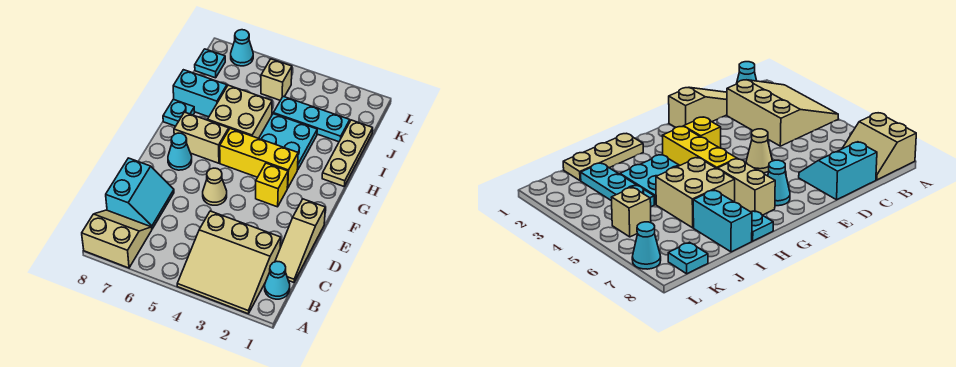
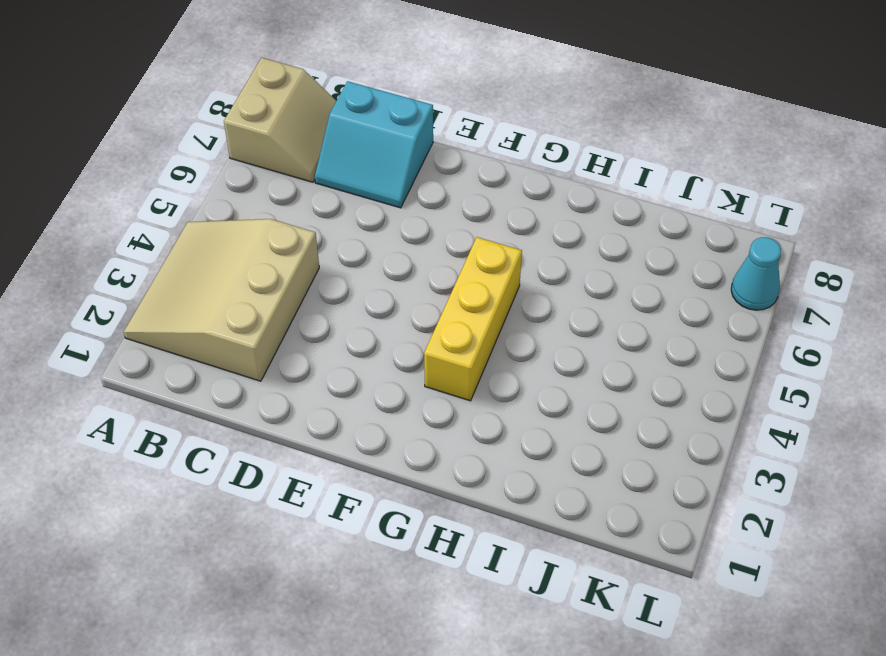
none -> cyan cone B1 level 1
none -> tan slope C1:E1 level 1 top E
none -> tan cone E5 level 1

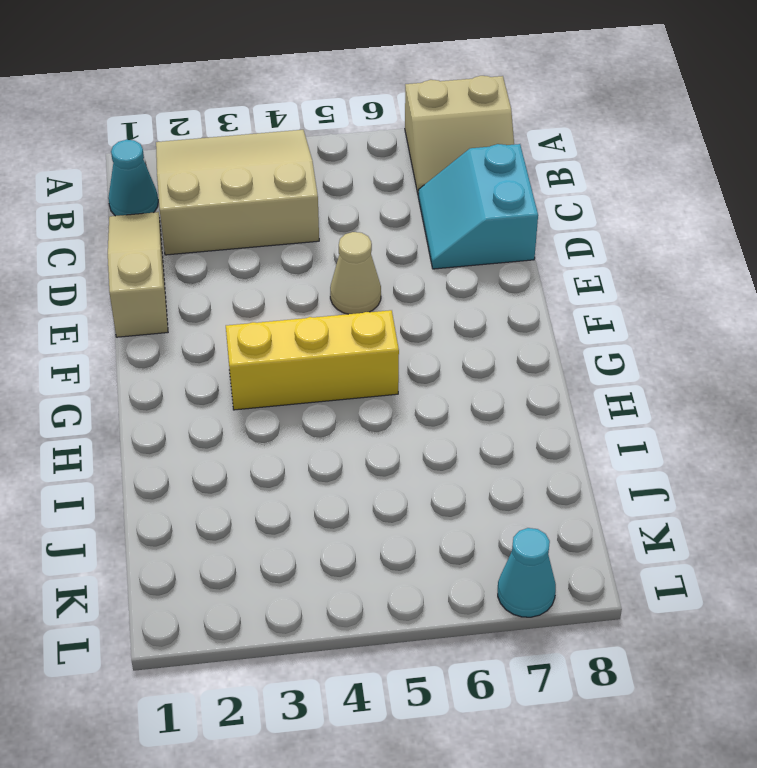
none -> yellow brick F3 level 1
none -> cyan cone F7 level 1
none -> tan brick G6:G7 level 1

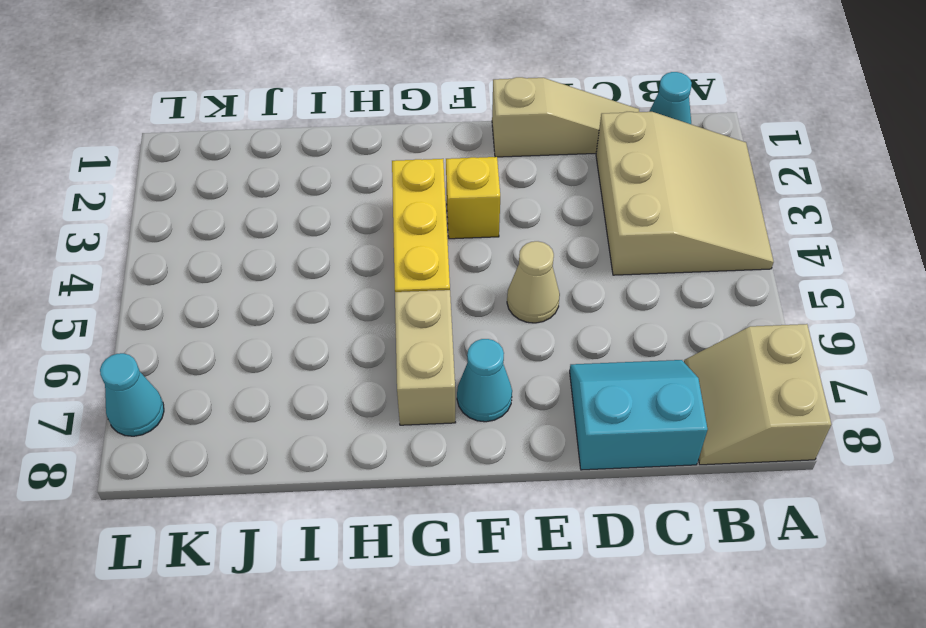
none -> tan plate H1:J1 level 1
none -> cyan plate H3:I4 level 1
none -> tan brick H5:I6 level 1

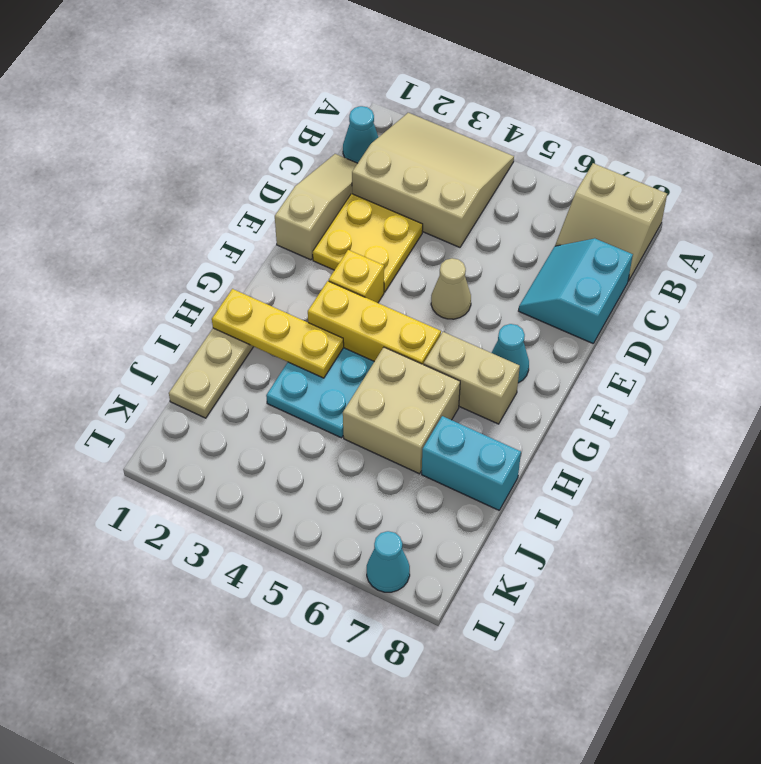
yellow plate D2:E3 level 1 -> none
yellow plate H1:H3 level 2 -> none
none -> cyan plate H8 level 1
none -> cyan plate J2:J4 level 1
none -> tan brick K5 level 1

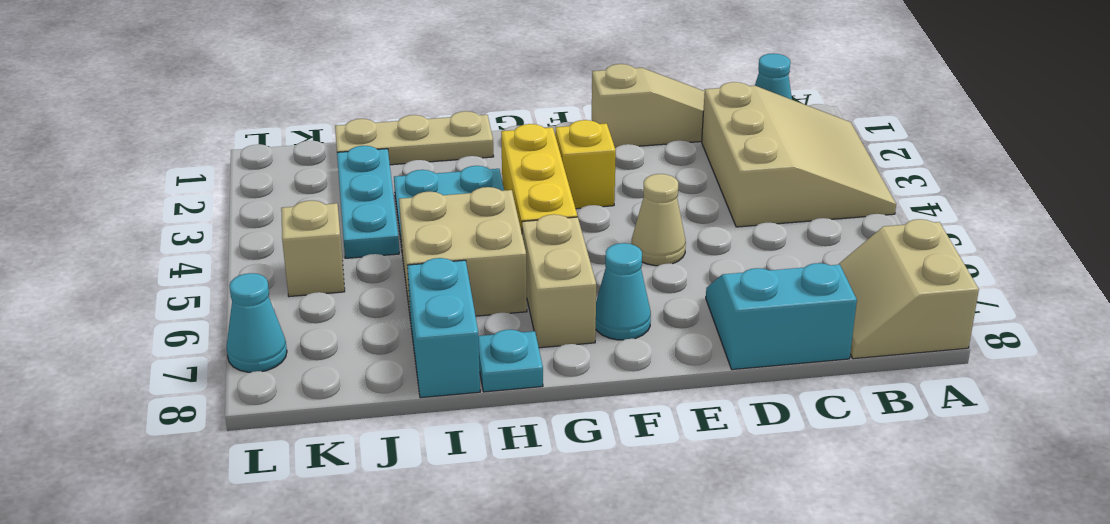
none -> cyan plate K8 level 1

